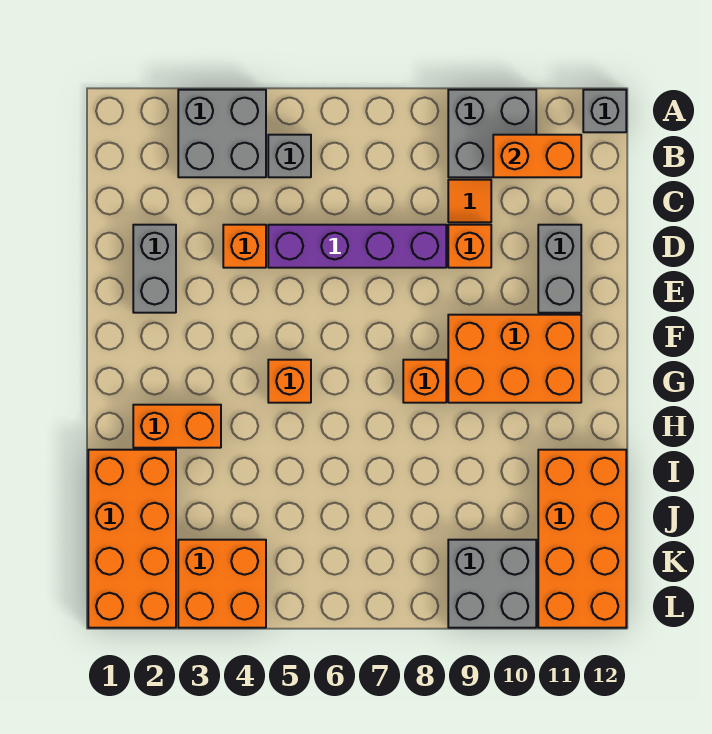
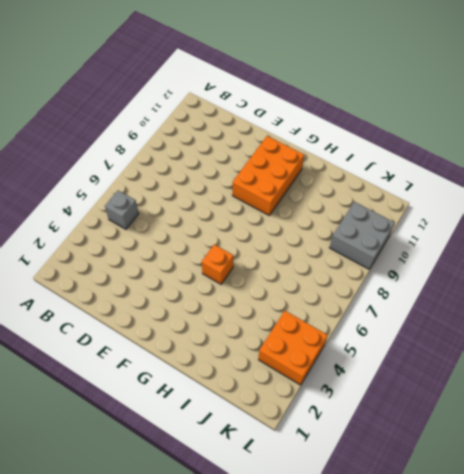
none -> grey brick A3:B4 level 1
none -> grey brick A9:B10 level 1
none -> grey brick A12 level 1

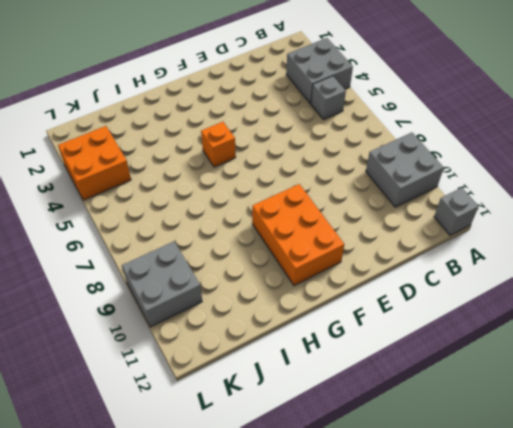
none -> orange tile C9 level 1
none -> grey brick D2:E2 level 1
none -> orange brick D4 level 1

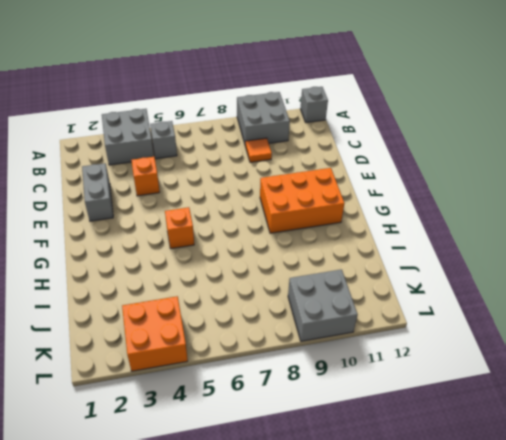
none -> purple brick D5:D8 level 1
none -> orange brick D9 level 1
none -> grey brick D11:E11 level 1

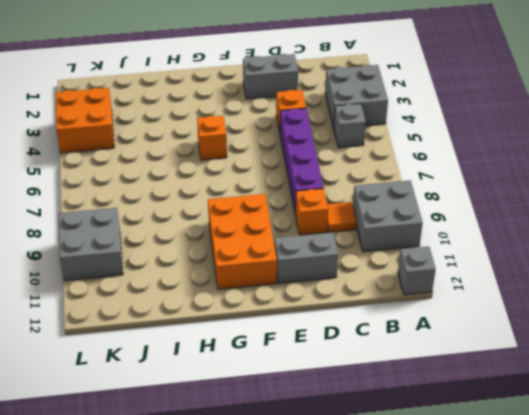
none -> orange brick G8 level 1
none -> orange brick H2:H3 level 1
none -> orange brick I1:L2 level 1

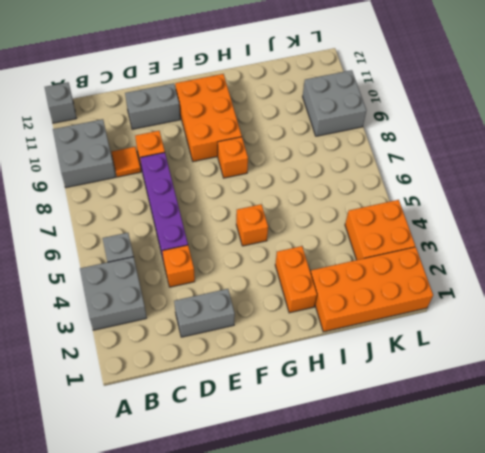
none -> orange brick I11:L12 level 1
none -> orange brick B10:B11 level 2

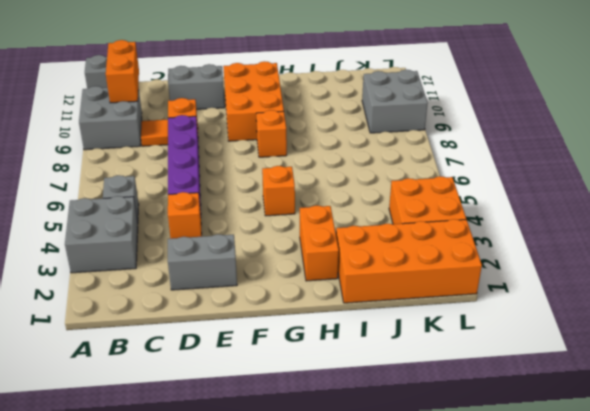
none -> orange brick I11:L12 level 1

